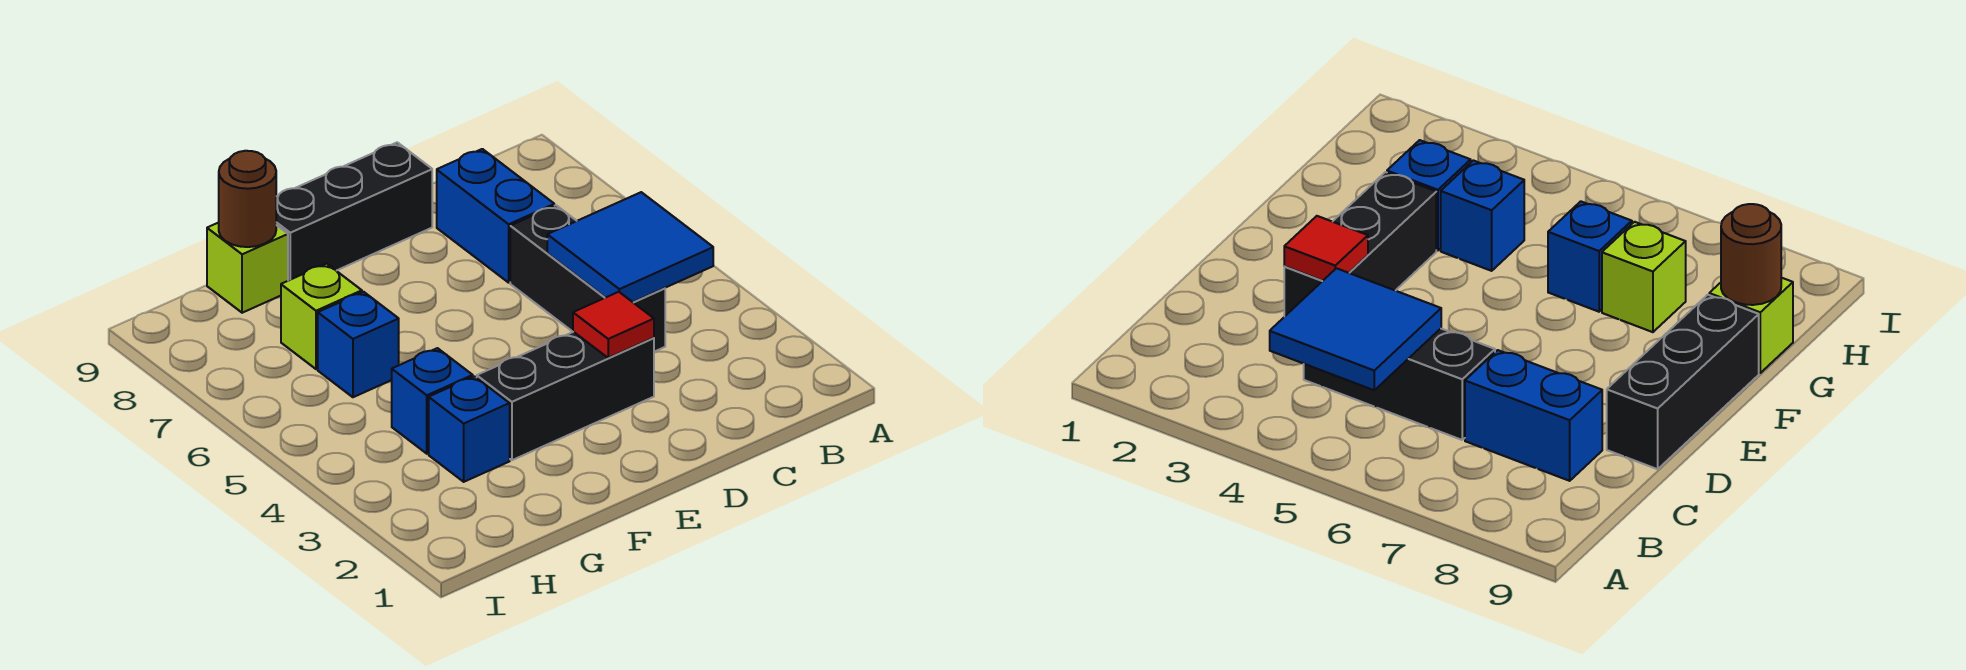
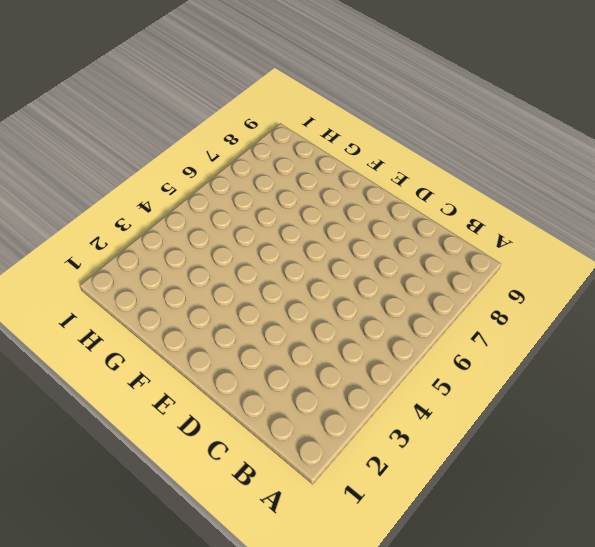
none -> black brick C4:C6 level 1
none -> blue brick C7:C8 level 1
none -> black brick D3:F3 level 1

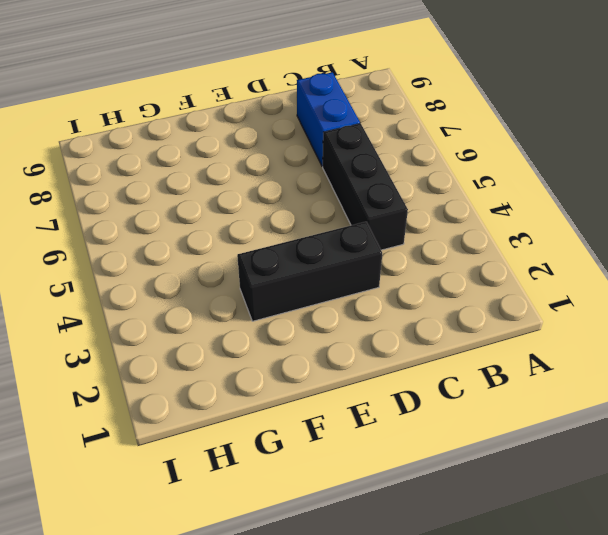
none -> black brick D9:F9 level 1
none -> blue brick G3 level 1
none -> blue brick G4 level 1

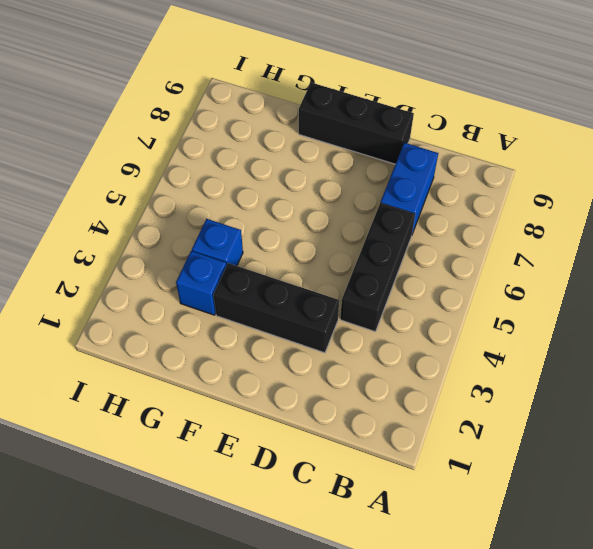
none -> blue brick G6 level 1
none -> lime brick G7 level 1
none -> lime brick G9 level 1

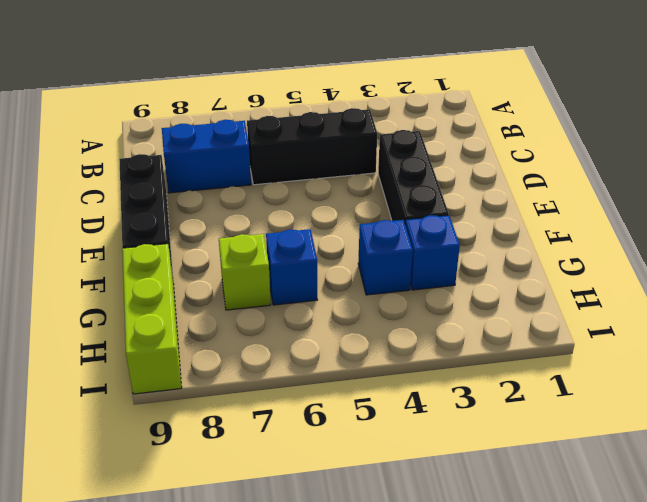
lime brick G9:I9 level 1 -> lime brick G9 level 1
none -> blue tile B4:C5 level 2
none -> red tile D3 level 2
none -> brown round brick G9 level 2

